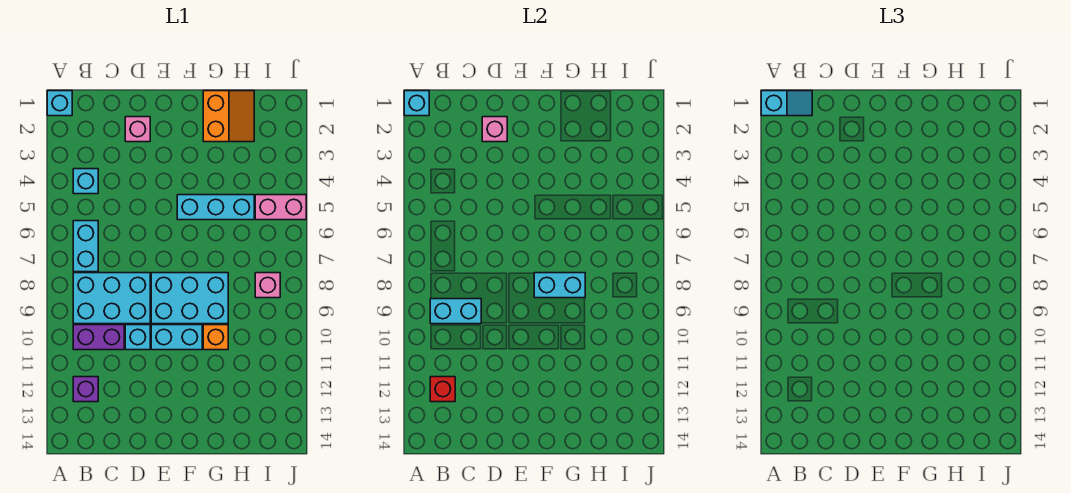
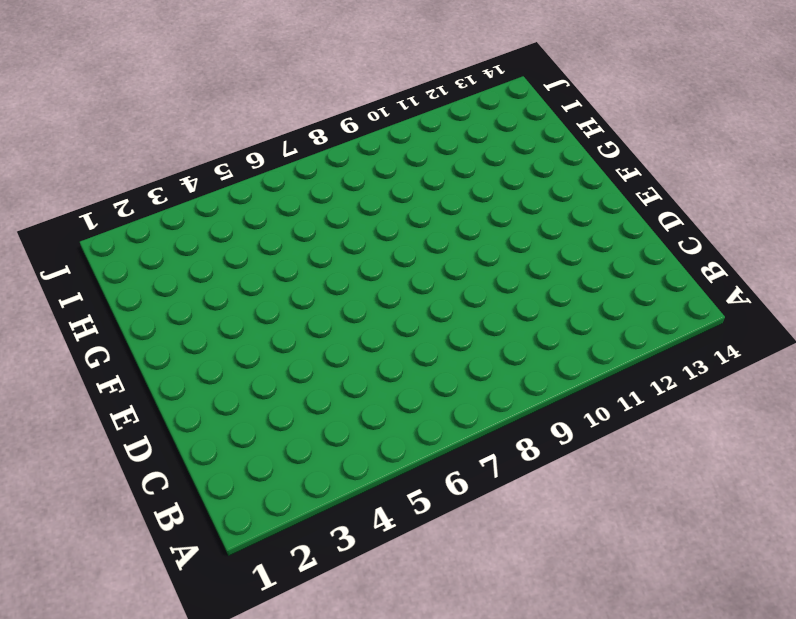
none -> cyan brick A1 level 1
none -> cyan brick B4 level 1
none -> cyan brick B6:B7 level 1

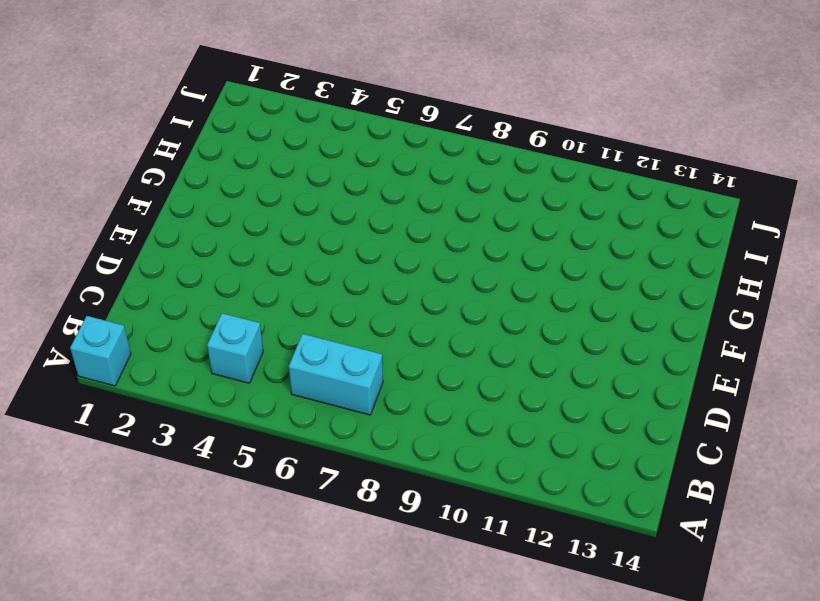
none -> cyan brick B8:D9 level 1
none -> purple brick B10:C10 level 1
none -> purple brick B12 level 1

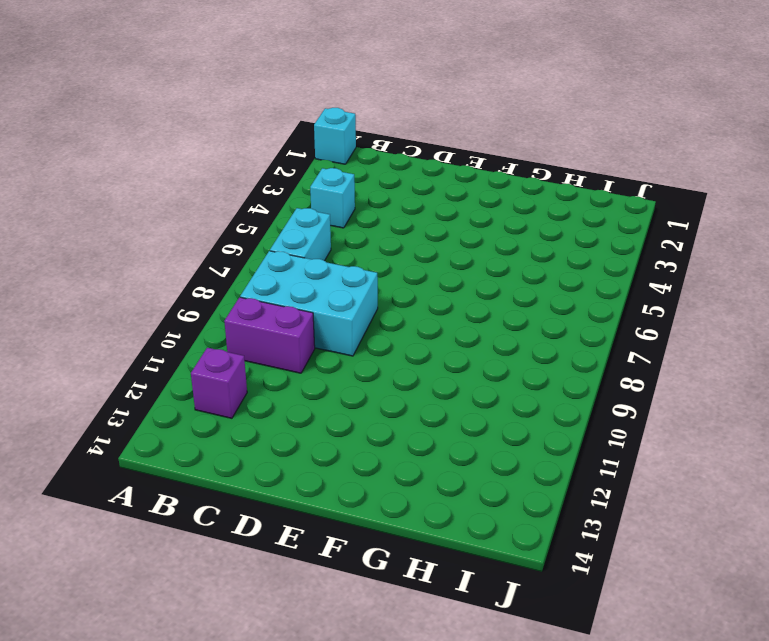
none -> pink brick D2 level 1
none -> cyan brick D10 level 1
none -> cyan brick E8:G9 level 1

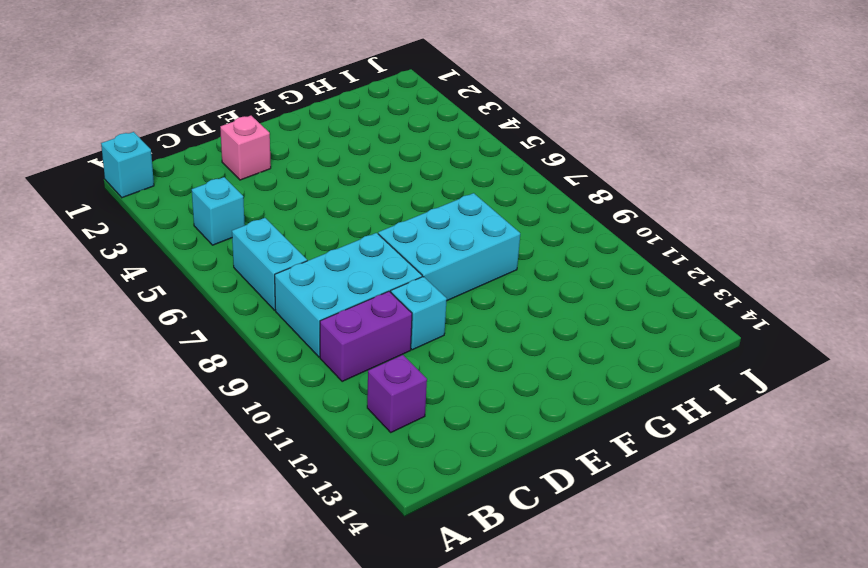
none -> cyan brick E10:F10 level 1
none -> cyan brick F5:H5 level 1
none -> orange slope G1:H2 level 1 top G

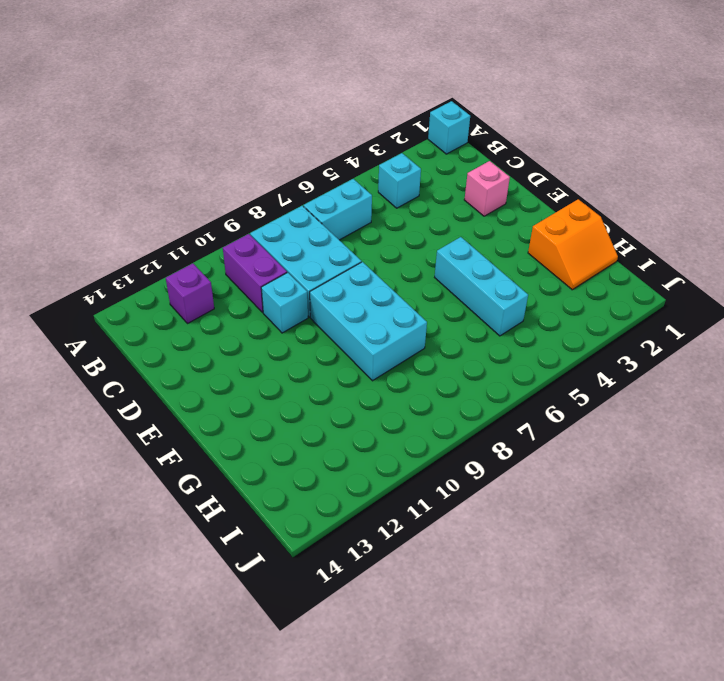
none -> cyan brick E10:F10 level 1
none -> orange brick G10 level 1
none -> pink brick I5:J5 level 1

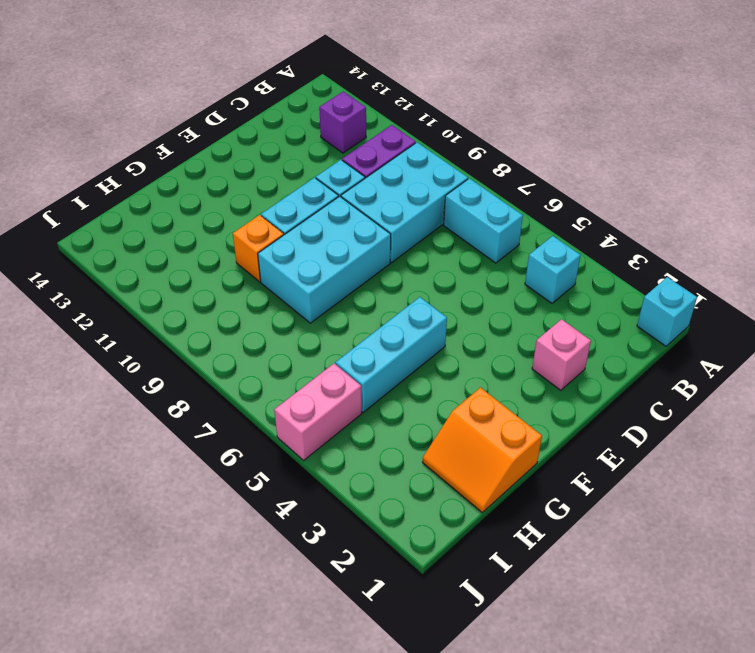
none -> pink brick I8 level 1
none -> cyan brick A1 level 2
none -> cyan brick B9:C9 level 2

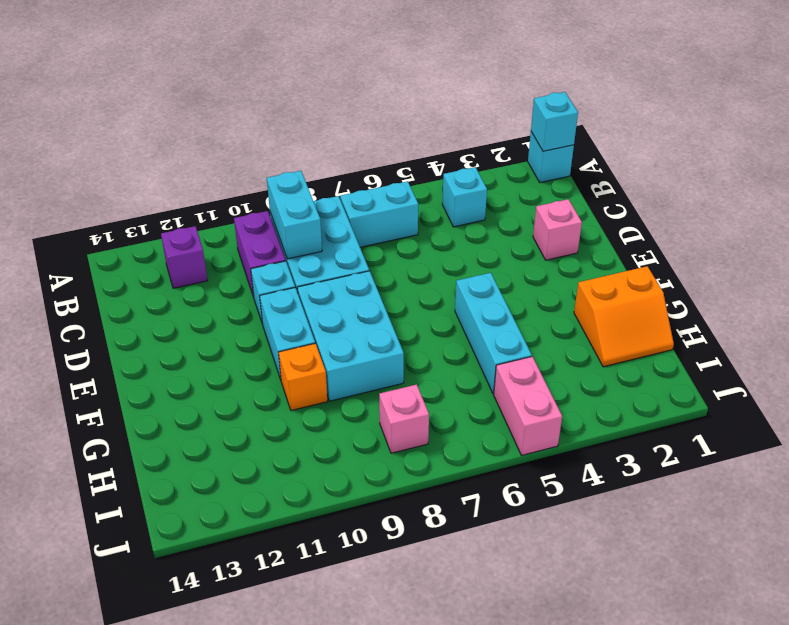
none -> red brick B12 level 2
none -> pink brick D2 level 2
none -> cyan brick F8:G8 level 2

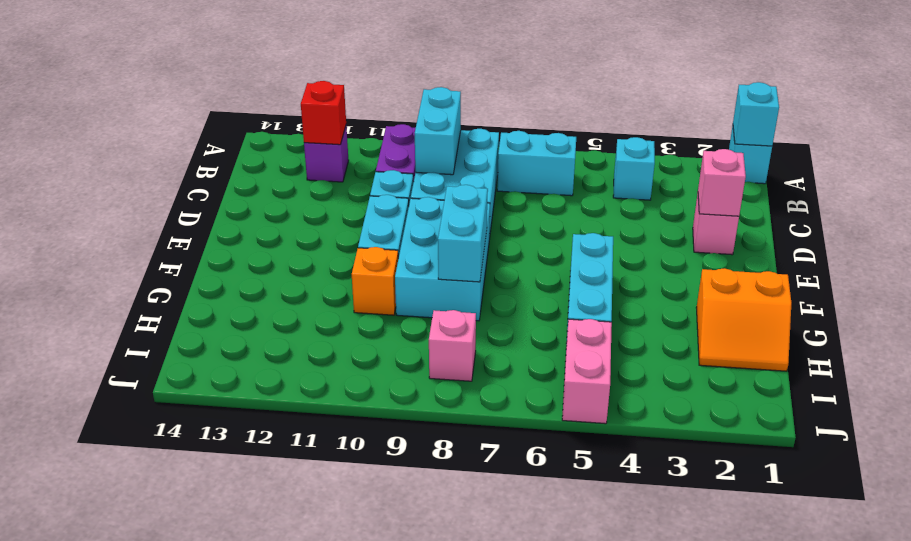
none -> cyan slope A1:B1 level 3 top A

